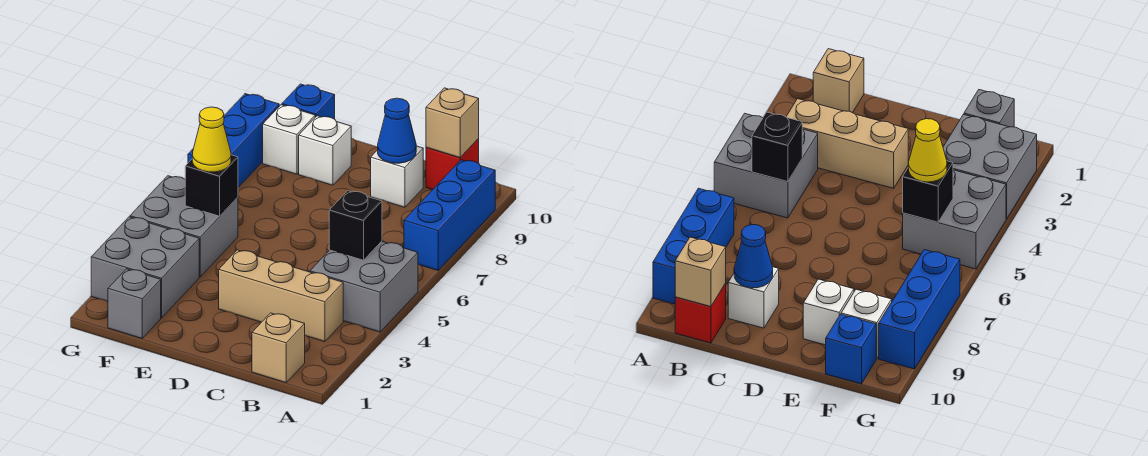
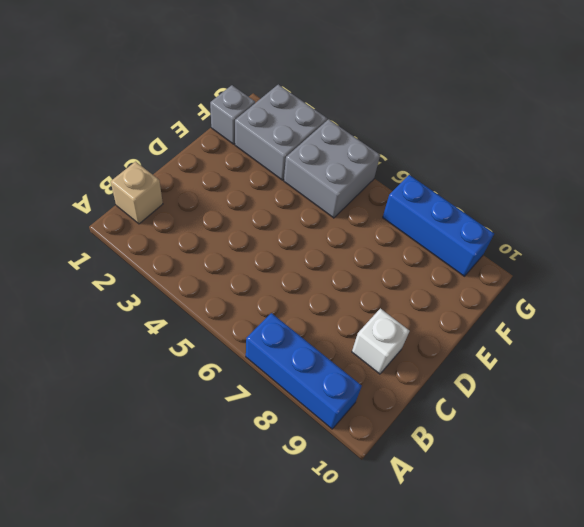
none -> grey brick A4:B5 level 1
none -> tan brick B3:D3 level 1
none -> red brick B10 level 1

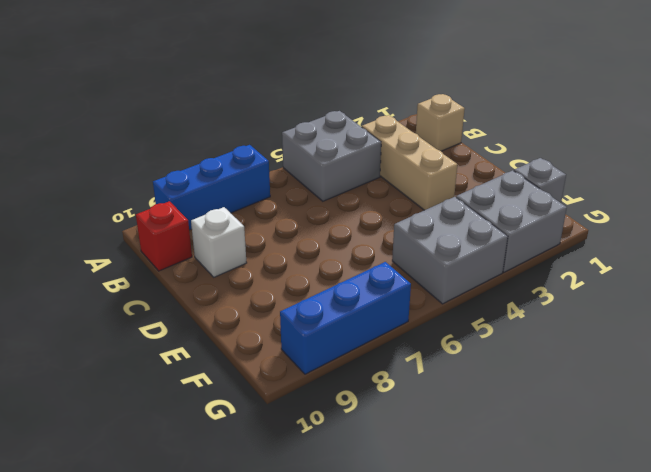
none -> white brick E9 level 1
none -> white brick F9 level 1
none -> blue brick F10 level 1

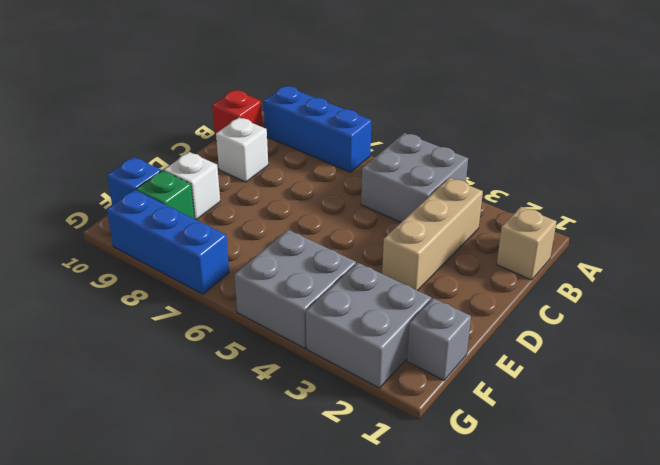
green brick F9 level 1 -> white brick F9 level 1
none -> black brick B5 level 2
none -> tan brick B10 level 2
none -> blue cone C9 level 2

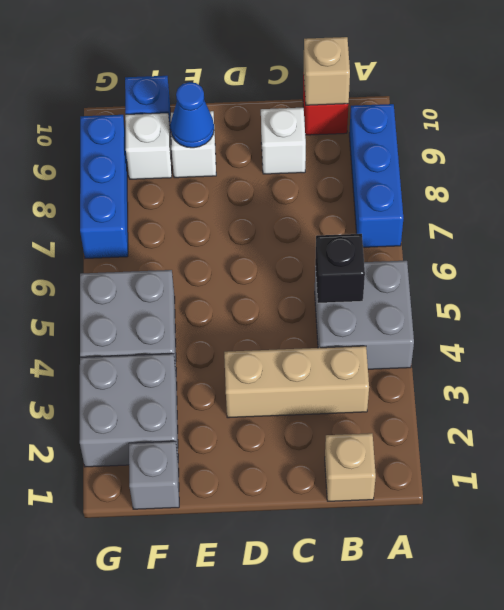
blue cone E9 level 2 -> blue cone C9 level 2
none -> black brick F5 level 2
none -> yellow cone F5 level 3

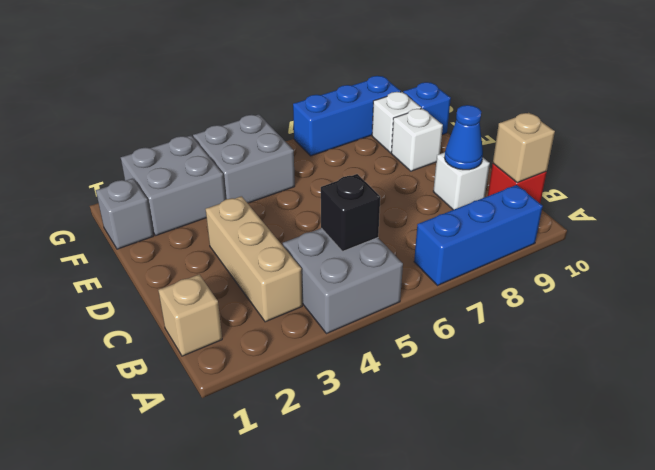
none -> black brick F5 level 2
none -> yellow cone F5 level 3

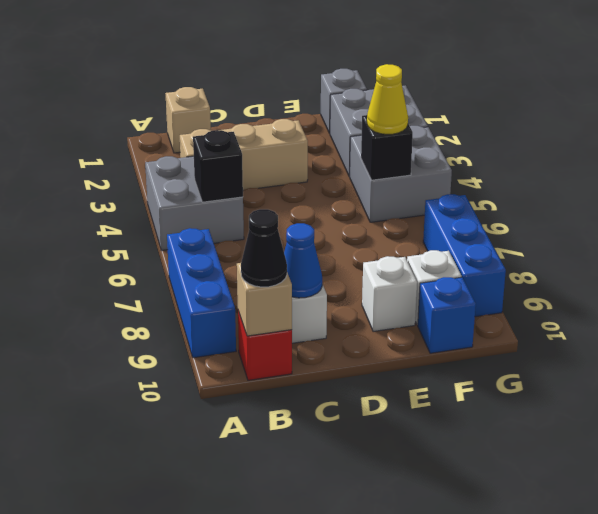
black cone B10 level 3 -> none

